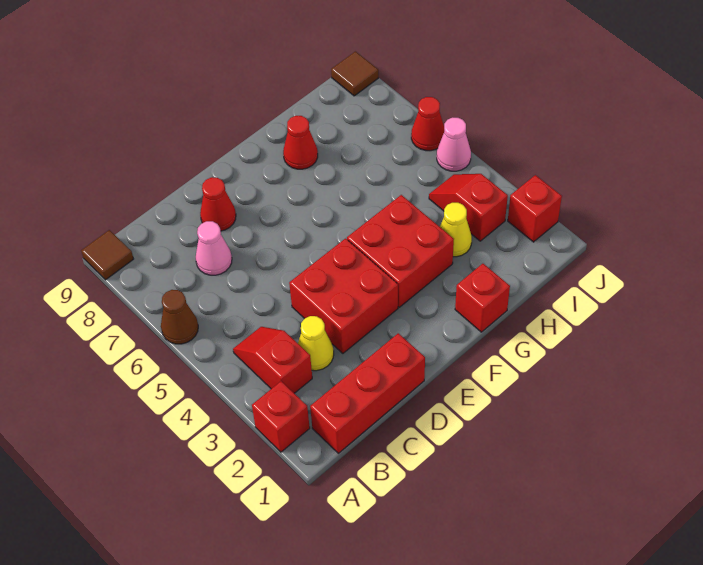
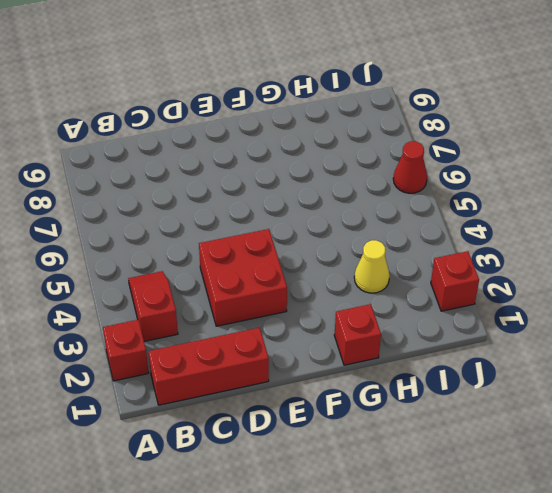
none -> brown cone A6 level 1
none -> brown tile A9 level 1
none -> yellow cone C3 level 1

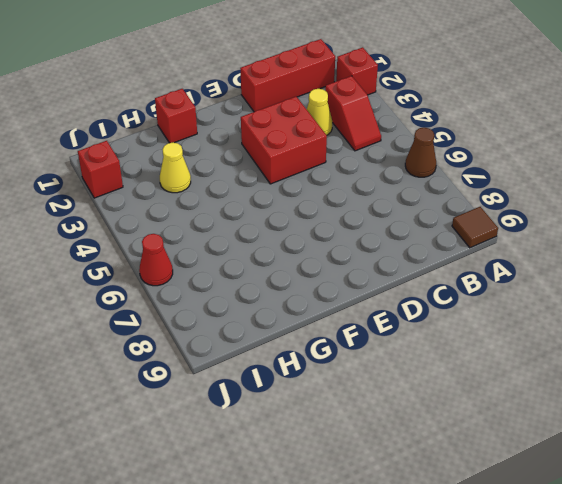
none -> pink cone C7 level 1
none -> red cone D8 level 1
none -> red brick F3:G4 level 1

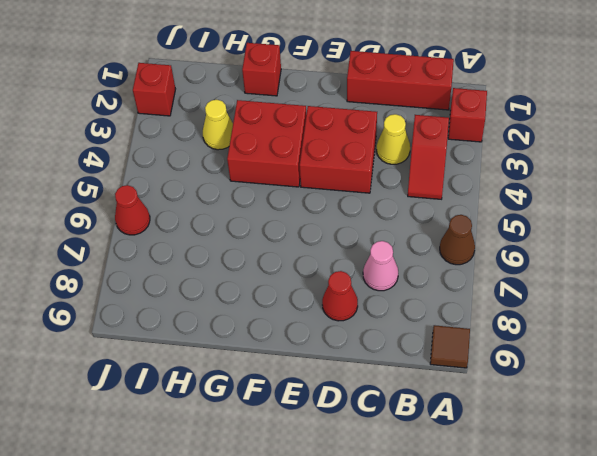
none -> red cone G8 level 1
none -> red slope I3:I4 level 1 top 3
none -> pink cone J5 level 1

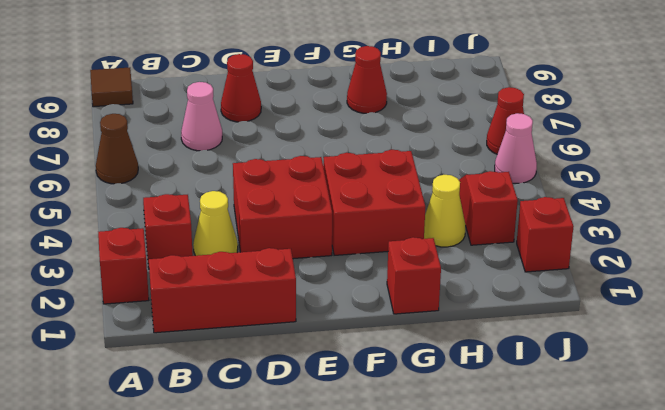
none -> brown tile J9 level 1

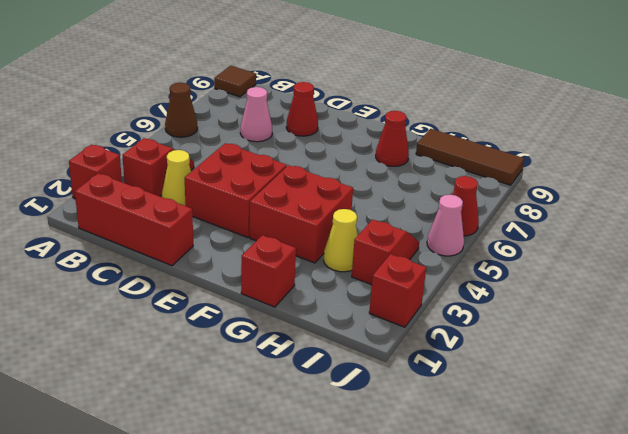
brown tile H9:J9 level 1 -> brown tile J9 level 1

